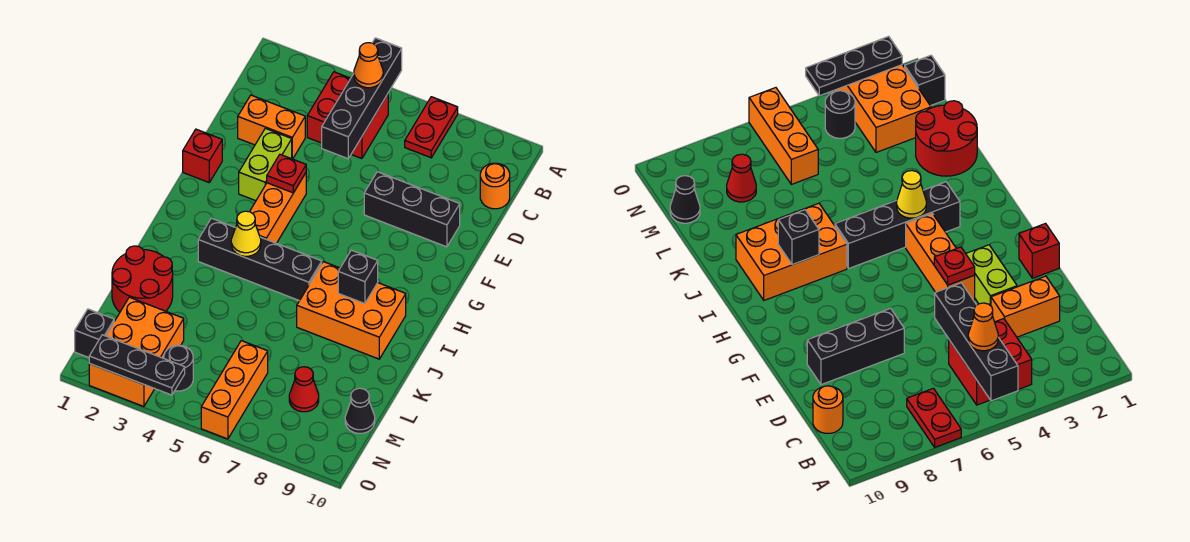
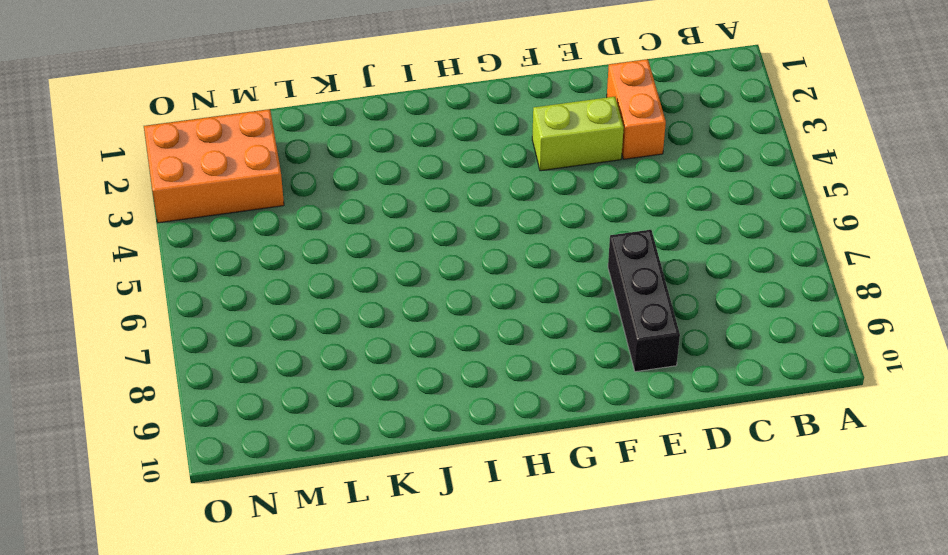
none -> red plate A7:B7 level 1
none -> red brick B4:C5 level 1
none -> orange round brick C10 level 1

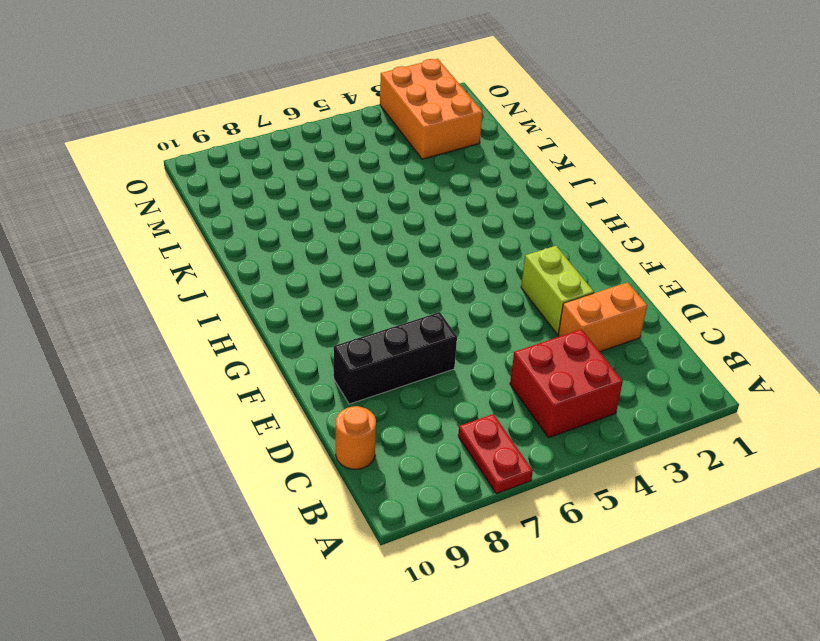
none -> red brick F1 level 1
none -> orange brick F4:H4 level 1
none -> black brick I3:I6 level 1

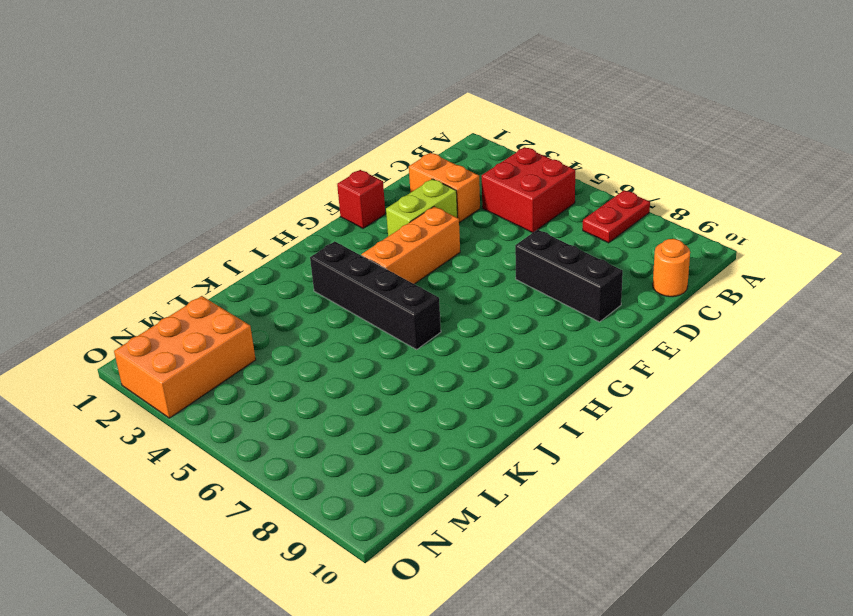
none -> orange brick I7:J9 level 1
none -> red round brick K1:L2 level 1
none -> orange brick M6:O6 level 1

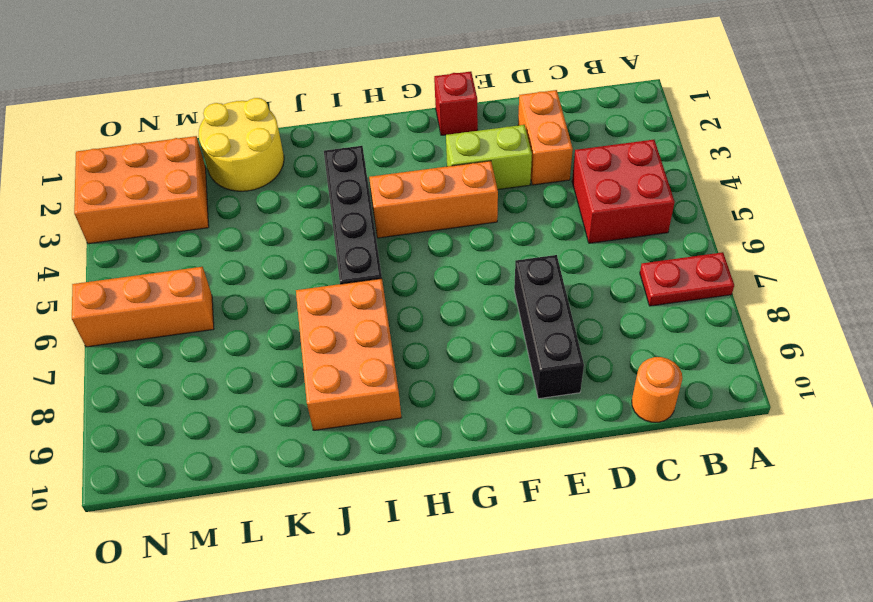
yellow round brick K1:L2 level 1 -> red round brick K1:L2 level 1
none -> red cone M8 level 1
none -> black cone M10 level 1
none -> black brick N1 level 1

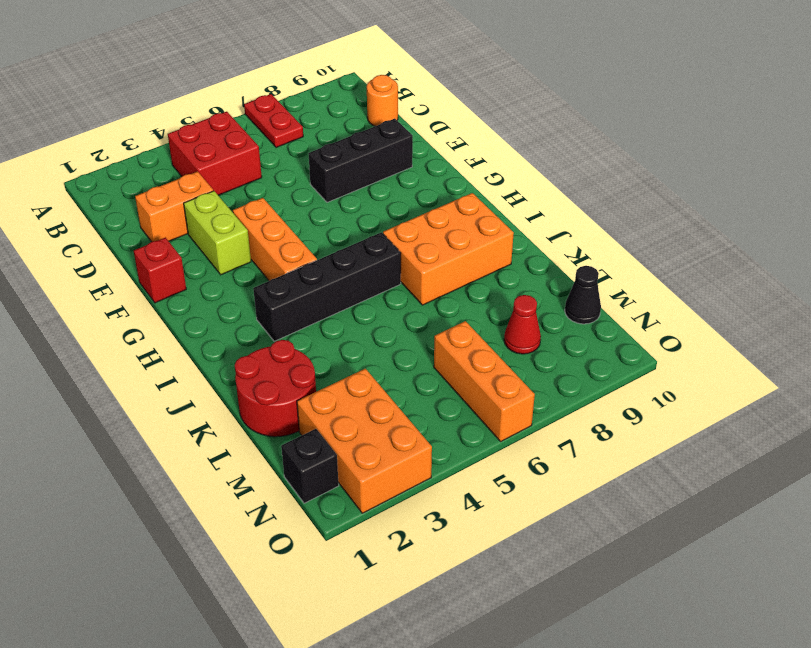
none -> black round brick N4 level 1
none -> black brick A5:D5 level 2
none -> red plate F4 level 2

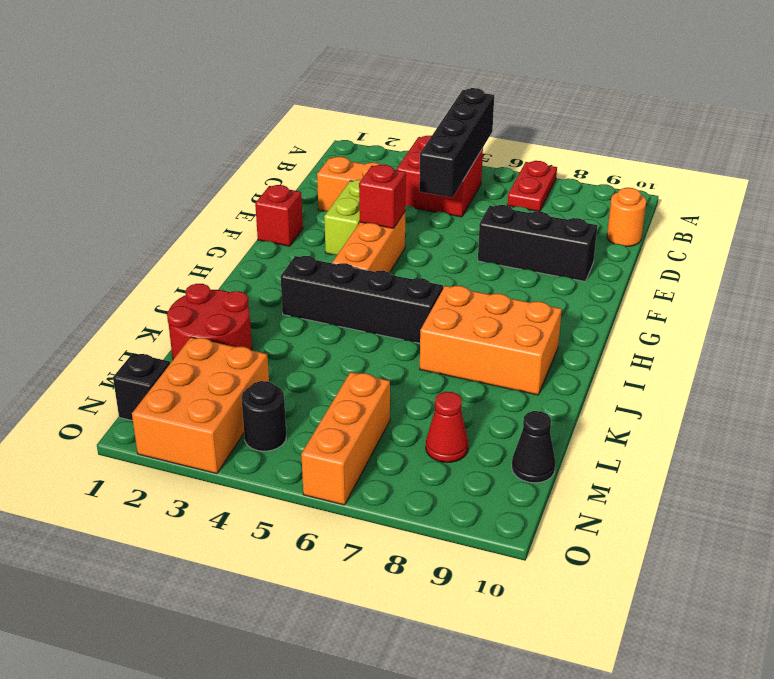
red brick F4 level 2 -> red plate F4 level 2
none -> yellow cone I4 level 2
none -> black brick I8 level 2
none -> black plate O2:O4 level 2

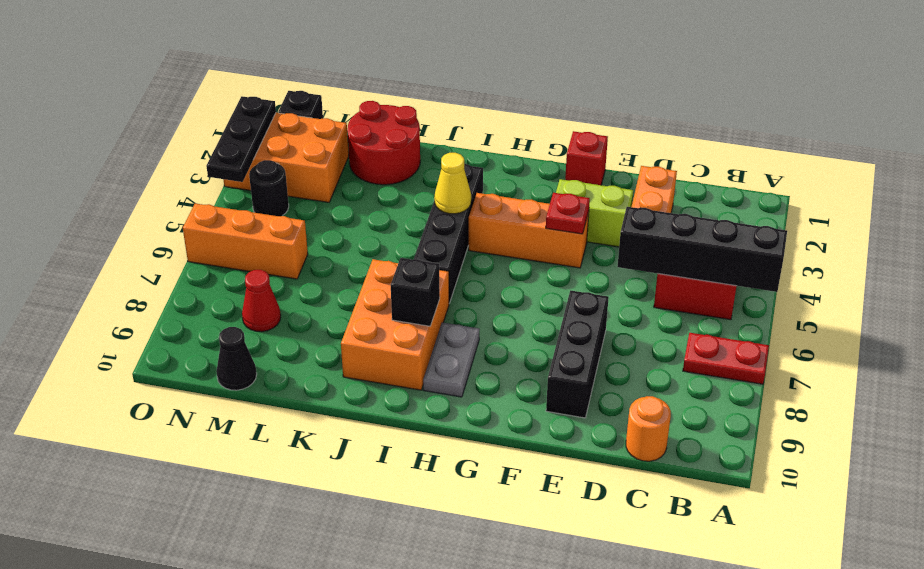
grey plate H8:H9 level 1 -> none
none -> orange cone B5 level 3

